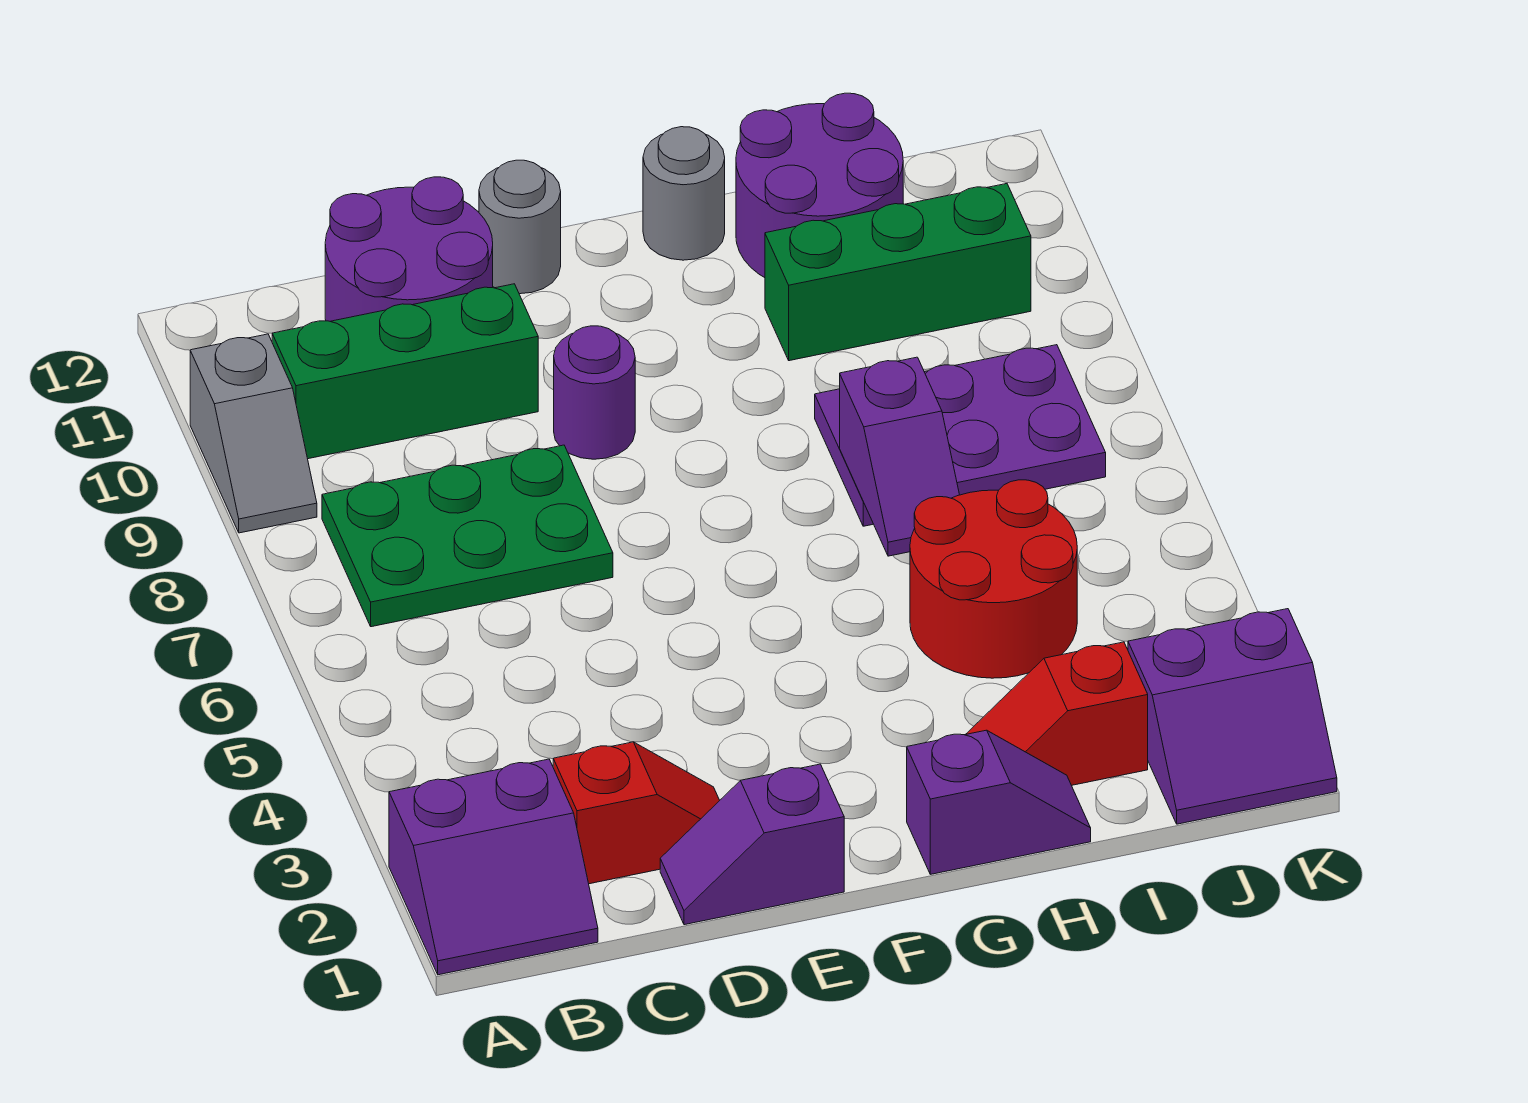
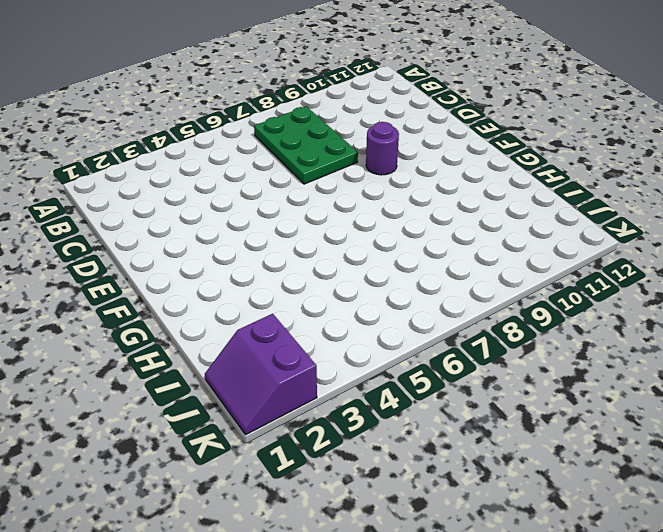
none -> purple slope A1:B2 level 1 top 2
none -> grey slope A9:A10 level 1 top 10
none -> green brick B10:D10 level 1

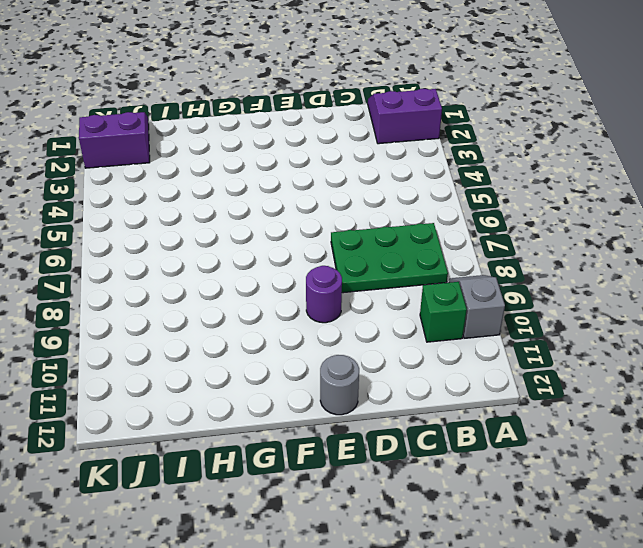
green brick B10 level 1 -> green brick B10:D10 level 1
none -> red slope C2:D2 level 1 top C
none -> purple round brick C11:D12 level 1
none -> purple slope D1:E1 level 1 top E

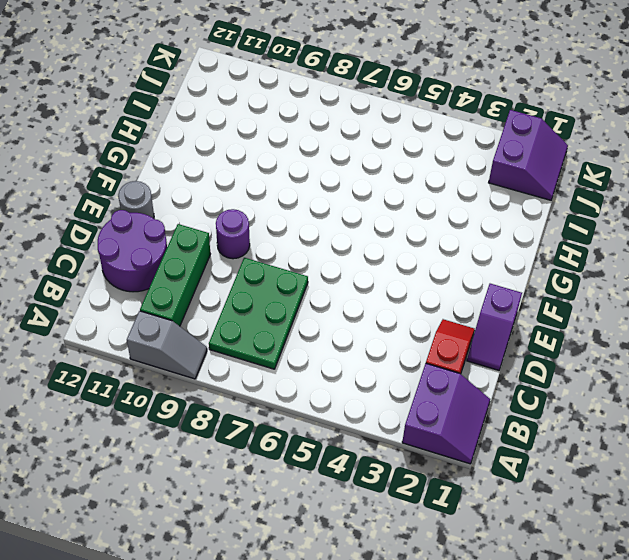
none -> purple slope G1:H1 level 1 top G
none -> grey round brick G12 level 1
none -> red slope H2:I2 level 1 top I

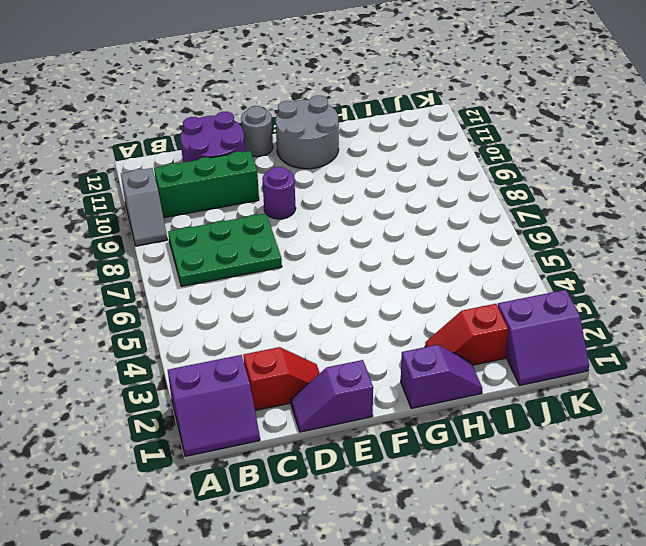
grey round brick F11:G12 level 1 -> grey round brick G12 level 1
none -> red round brick H4:I5 level 1
none -> purple plate H7:J8 level 1
none -> green brick H10:J10 level 1

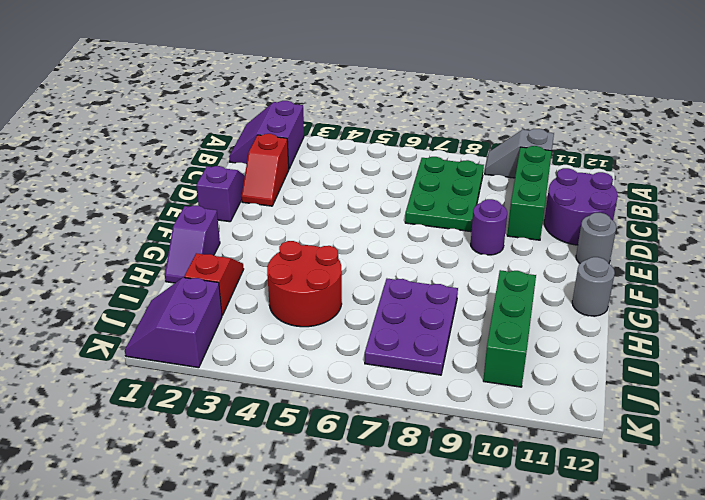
none -> purple round brick H11:I12 level 1
none -> purple slope H6:H7 level 2 top 7

